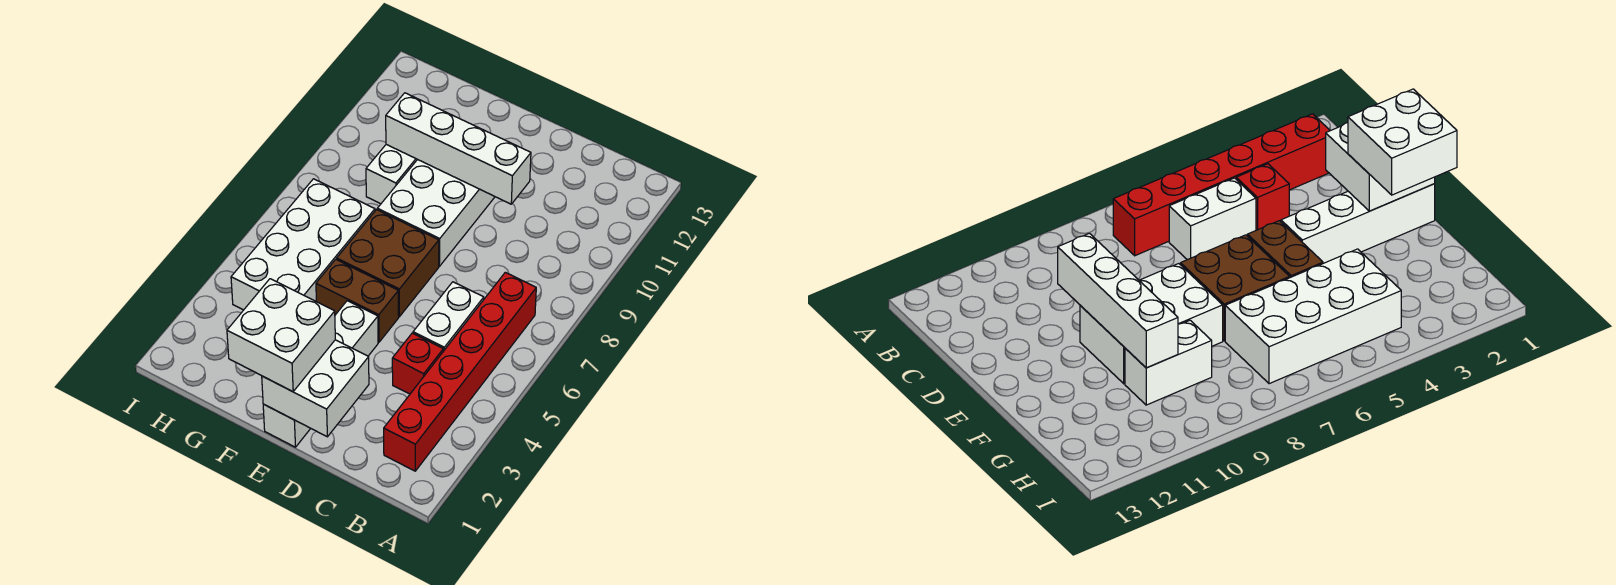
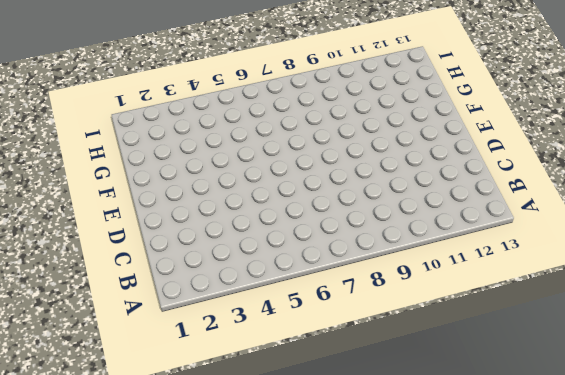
none -> red brick B2:B7 level 1
none -> red brick C4 level 1
none -> white brick C5:C6 level 1

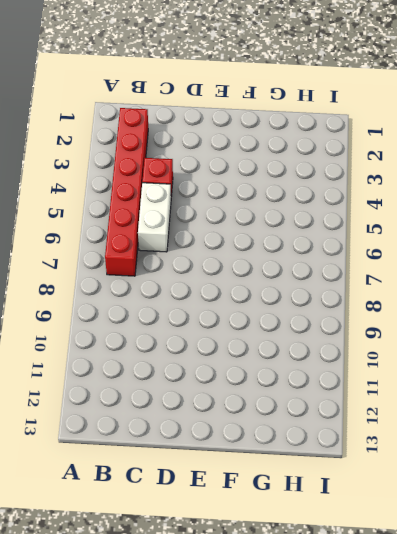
none -> white brick E1:E4 level 1
none -> brown brick E5:F5 level 1
none -> brown brick E6:F7 level 1

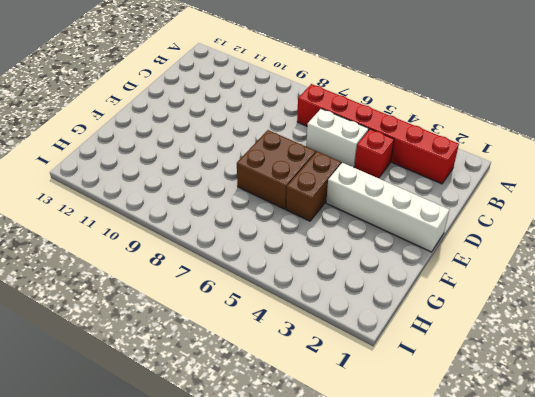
none -> white brick E8:F10 level 1
none -> white brick G4:H7 level 1
none -> white brick G9:G10 level 1

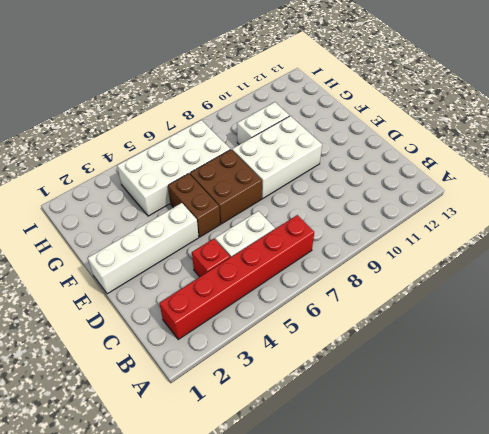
none -> white brick D1:E2 level 2
none -> white brick D10:G10 level 2
none -> white brick E1:F2 level 3

